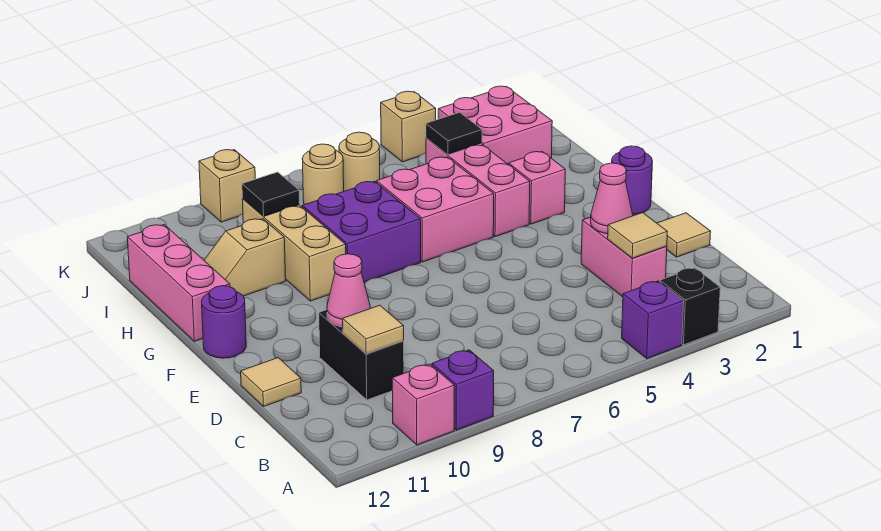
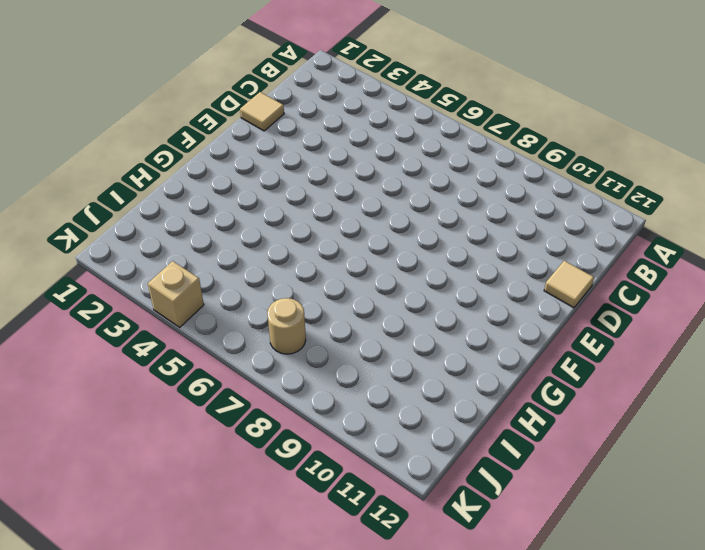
none -> black brick A3 level 1
none -> purple brick A4 level 1
none -> purple brick A9 level 1

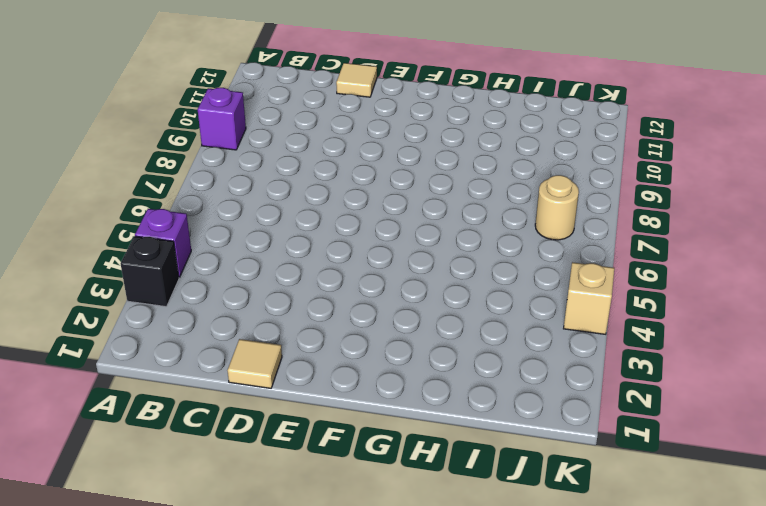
none -> pink brick A10 level 1
none -> pink brick C3:D3 level 1
none -> black brick C10:D10 level 1

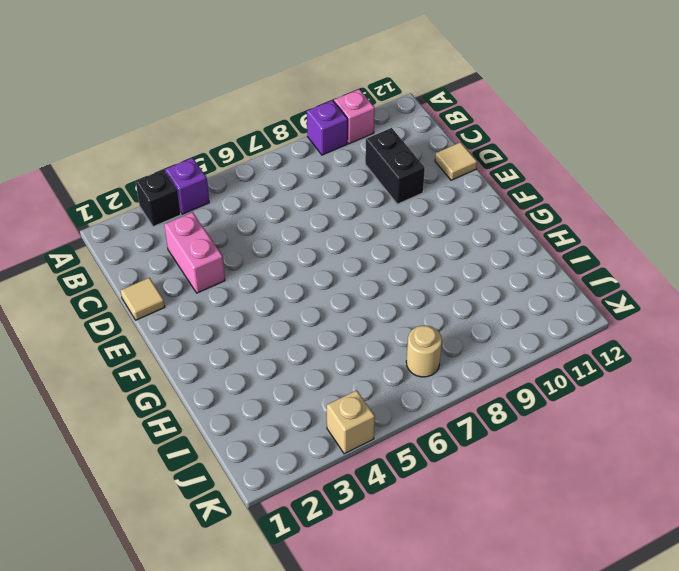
none -> purple round brick F1 level 1
none -> purple round brick F12 level 1
none -> pink brick G3 level 1

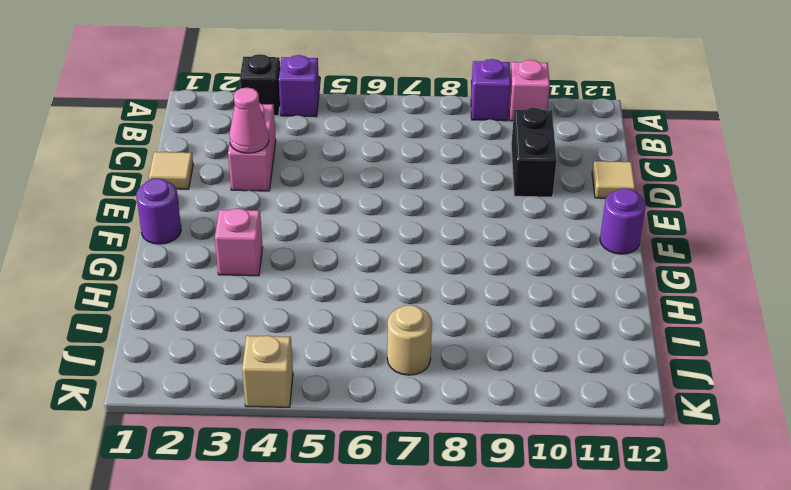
none -> pink brick G4:I4 level 1
none -> pink brick G5:H6 level 1
none -> purple brick G7:H8 level 1

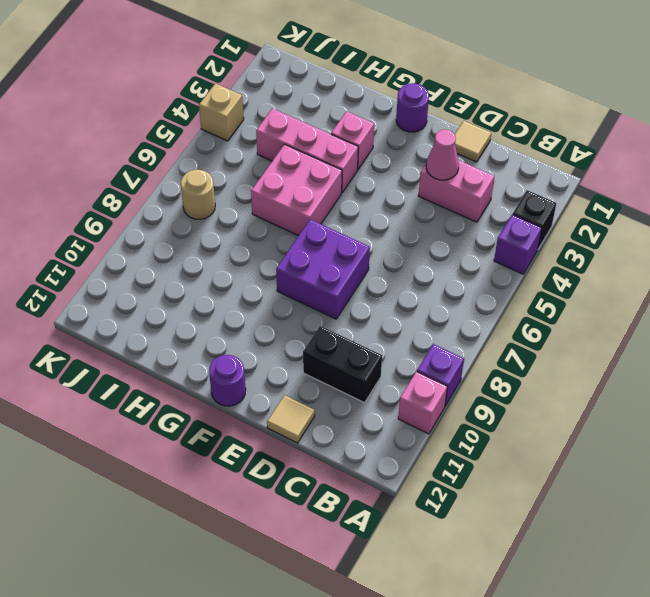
purple brick E7:F8 level 1 -> purple brick G7:H8 level 1
none -> tan brick G9:I9 level 1
none -> pink brick G12:I12 level 1
none -> tan slope H10:H11 level 1 top 10

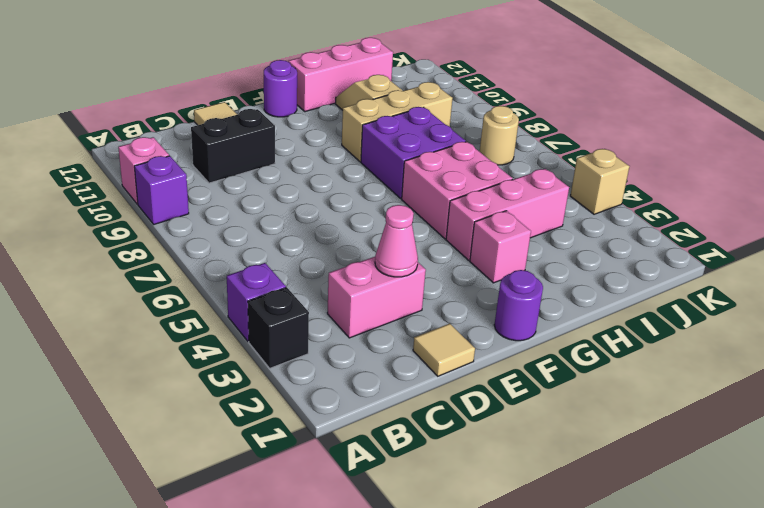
none -> pink brick I2:J3 level 1
none -> tan round brick J6 level 1
none -> tan brick K9 level 1

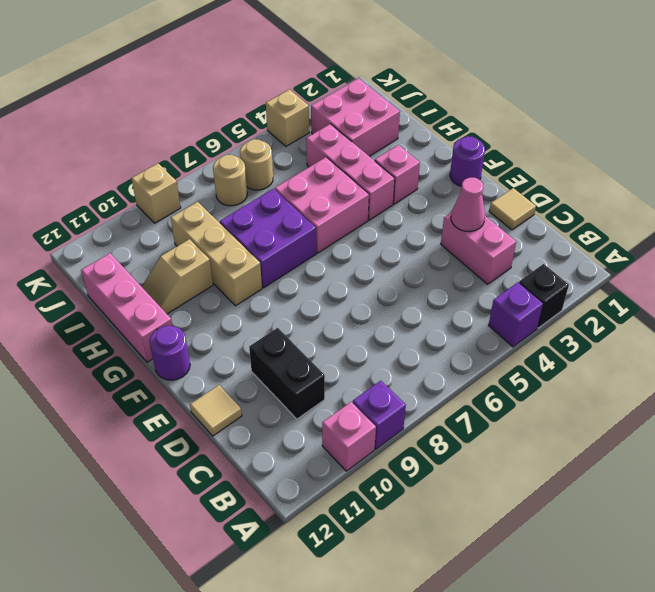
none -> tan tile C3 level 2
none -> tan tile C10 level 2
none -> pink cone D10 level 2

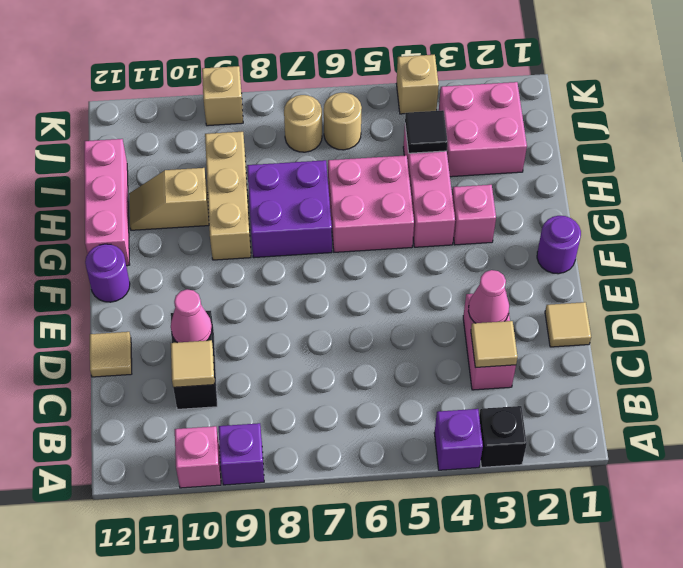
none -> black tile I9 level 2

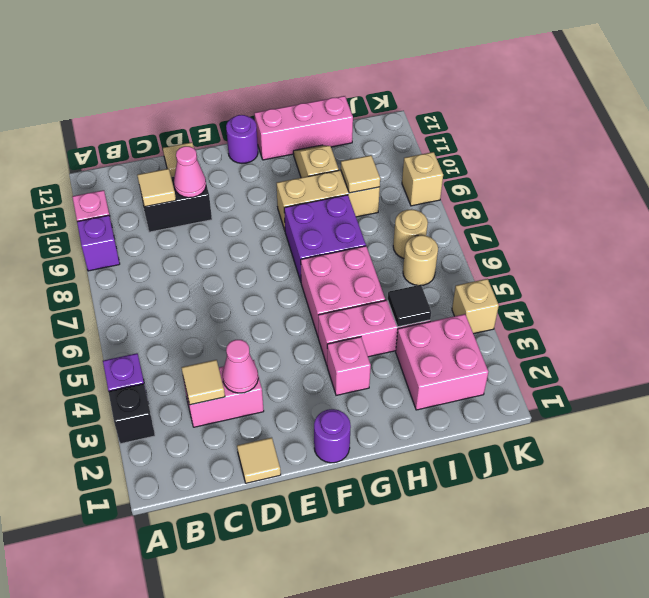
tan tile I9 level 2 -> black tile I9 level 2

